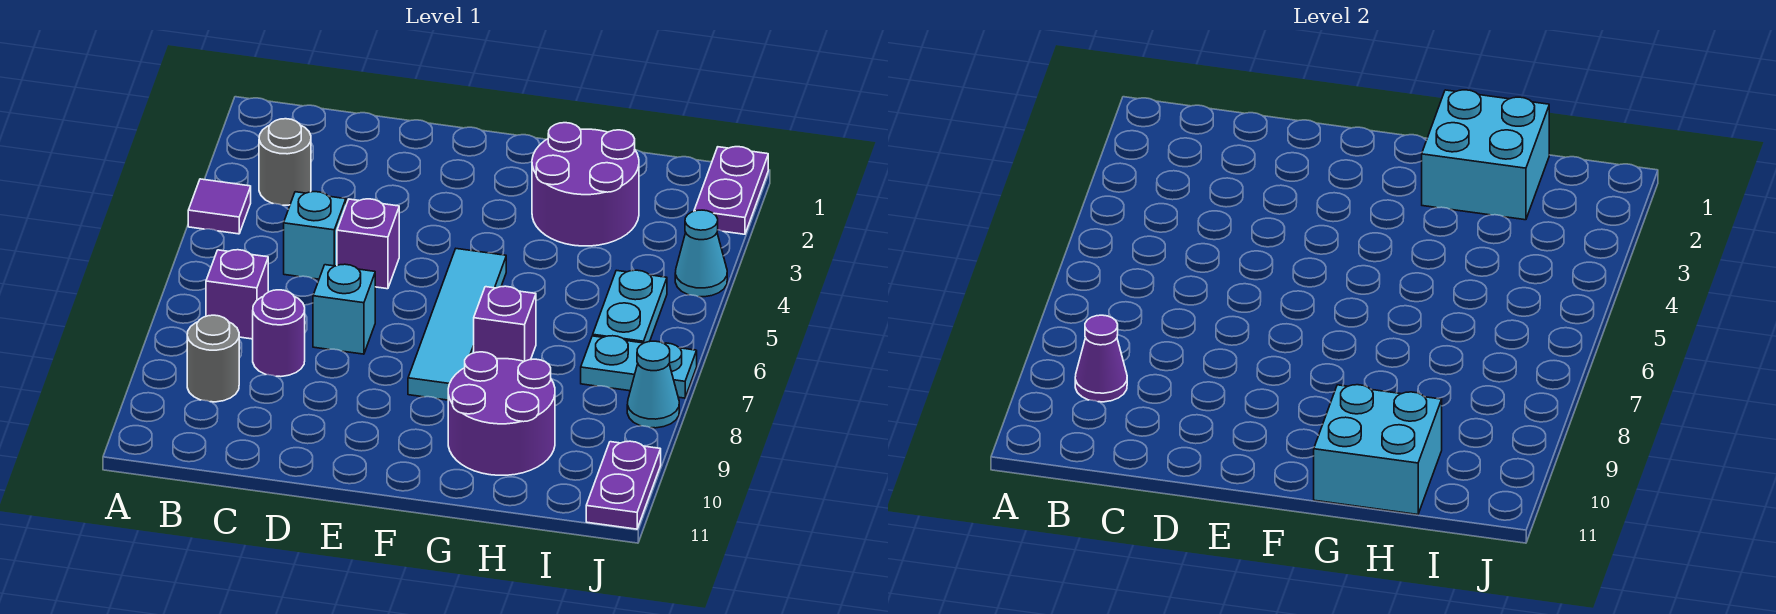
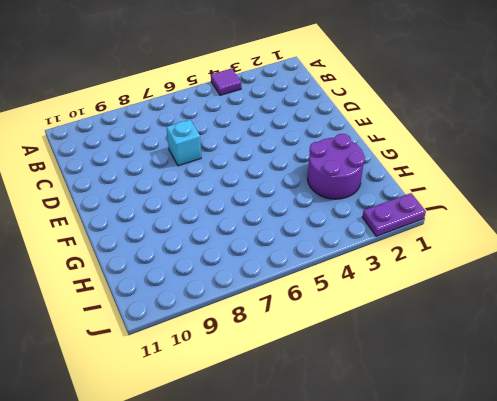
none -> grey round brick B3 level 1
none -> purple brick B7 level 1
none -> grey round brick B9 level 1

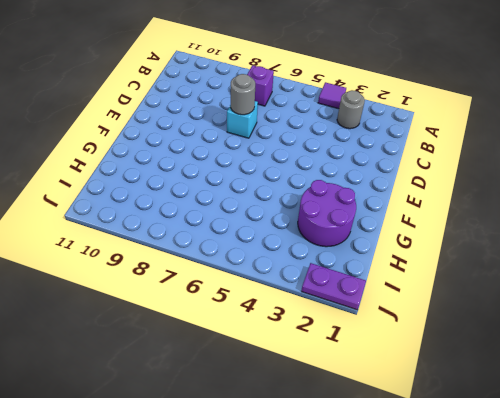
grey round brick D7 level 2 -> grey round brick B9 level 1
none -> cyan brick C5 level 1
none -> purple round brick C8 level 1
none -> purple brick D5 level 1

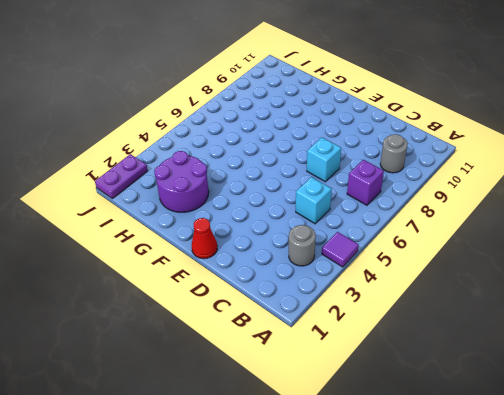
red cone E1 level 1 -> none
none -> purple round brick C8 level 1
none -> purple brick D5 level 1
none -> cyan tile F5:F8 level 1

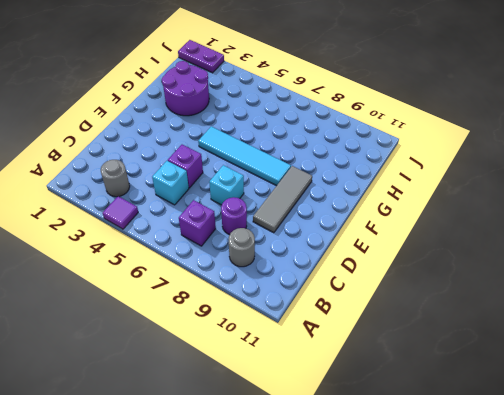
grey tile D9:F9 level 1 -> none
none -> purple brick G7 level 1
none -> purple round brick G9:H10 level 1
none -> cyan plate I5:I6 level 1

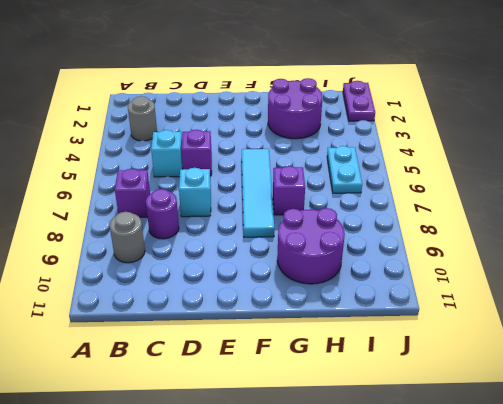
none -> purple tile A4 level 1
none -> cyan plate I7:J7 level 1
none -> cyan cone J4 level 1

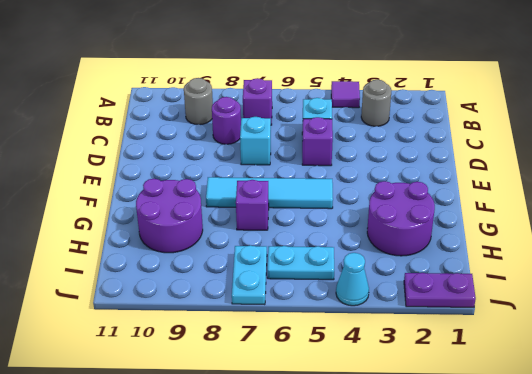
none -> cyan cone J8 level 1
none -> purple plate J10:J11 level 1
none -> purple cone B9 level 2

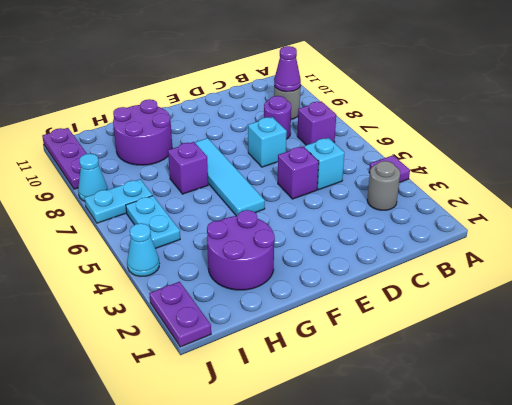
purple plate J9:J11 level 1 -> purple plate J10:J11 level 1
none -> cyan brick G1:H2 level 2
none -> cyan brick G10:H11 level 2

